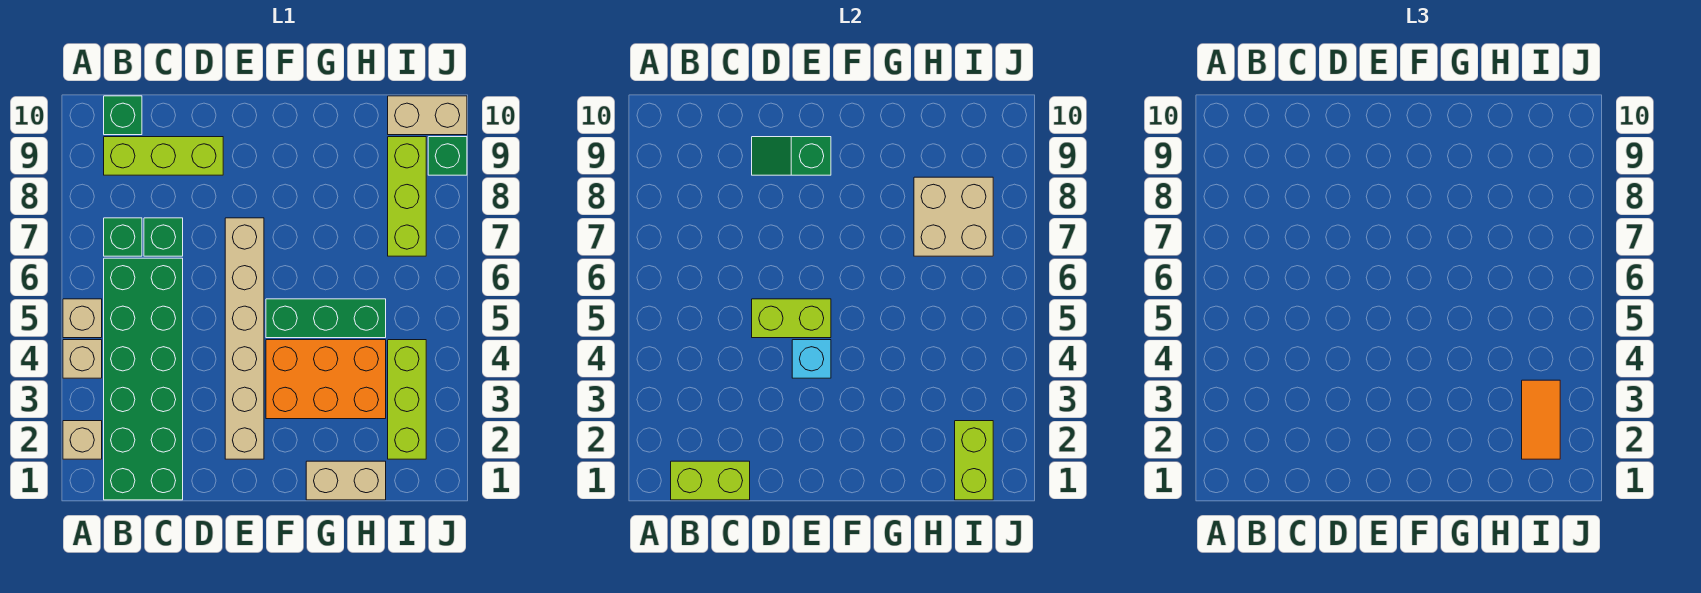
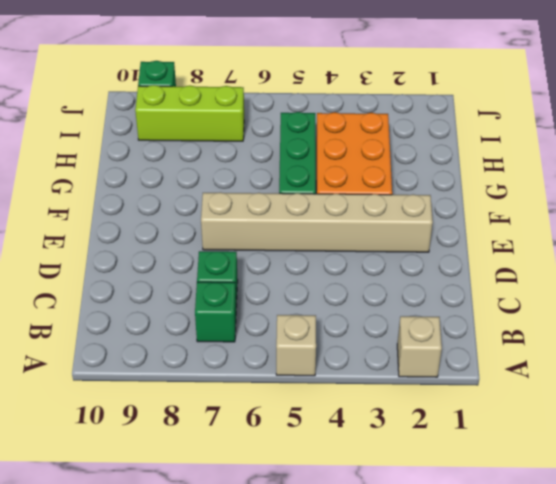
none -> tan brick A4 level 1
none -> green brick B1:C6 level 1
none -> lime brick B9:D9 level 1

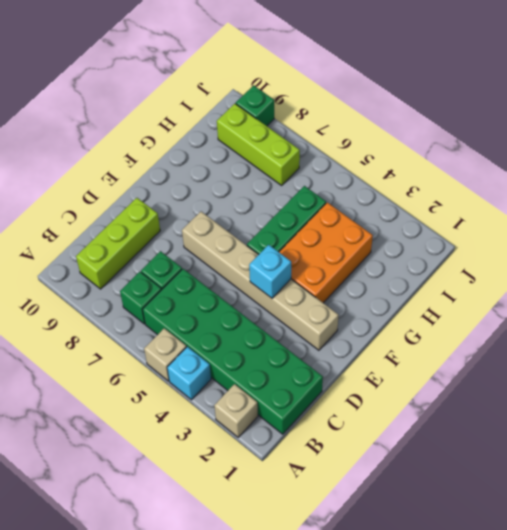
cyan brick A4 level 1 -> tan brick A4 level 1
none -> green brick B10 level 1
none -> tan brick G1:H1 level 1
none -> lime brick I2:I4 level 1

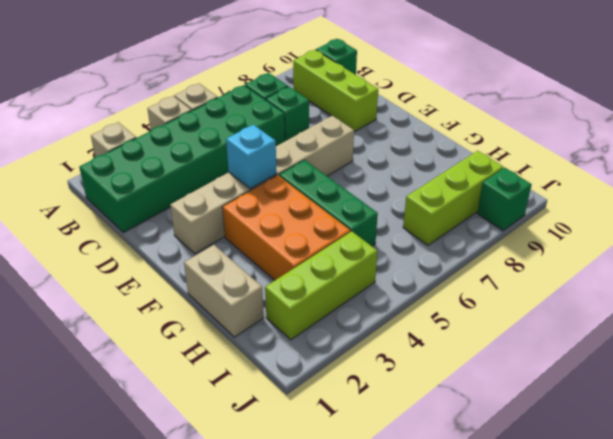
none -> tan brick I10:J10 level 1
none -> lime brick B1:C1 level 2
none -> lime brick D5:E5 level 2

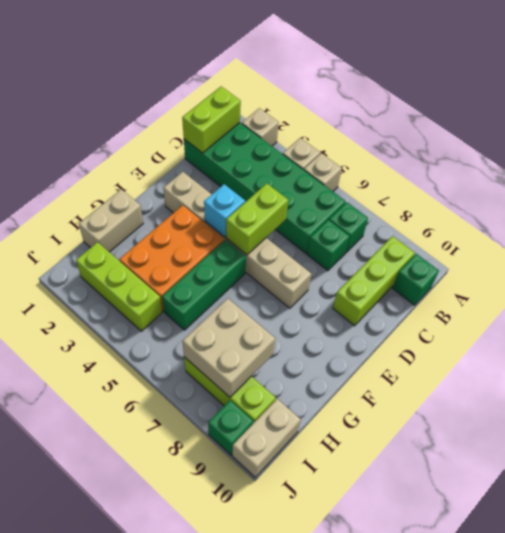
none -> green slope D9:E9 level 2 top E
none -> lime brick I1:I2 level 2
none -> orange tile I2:I3 level 3

